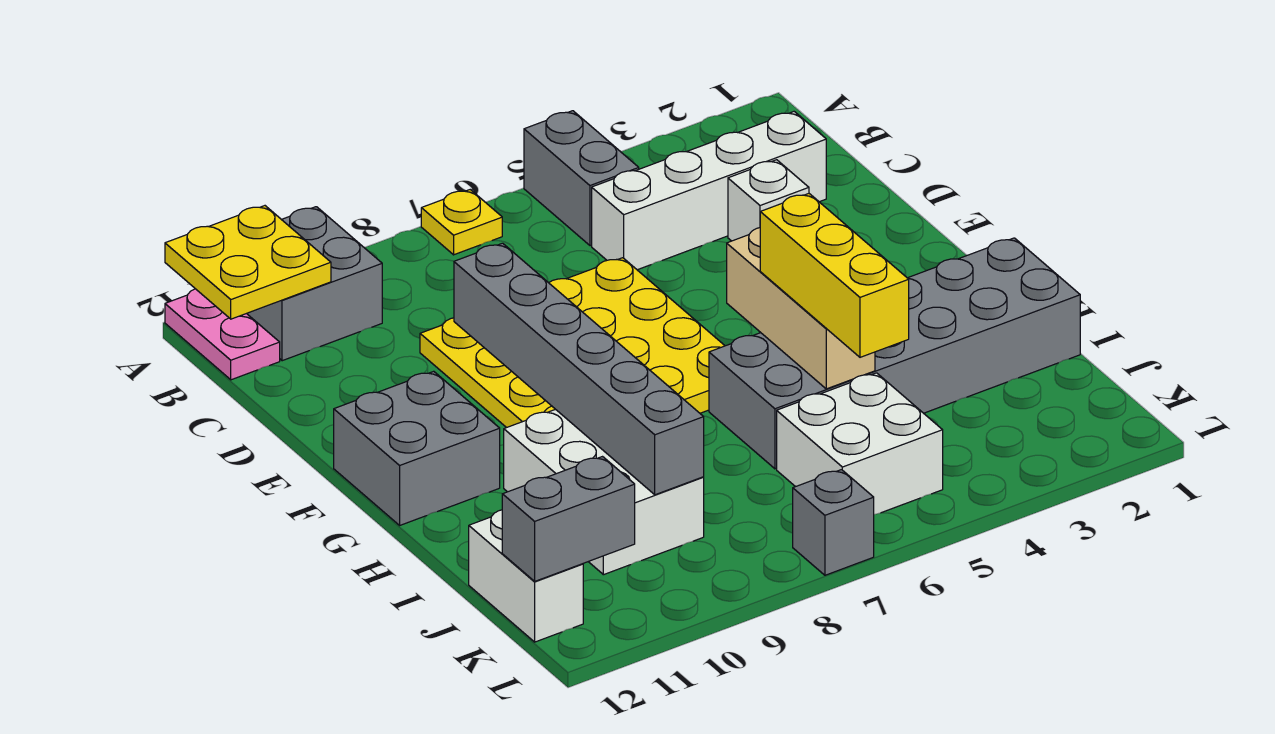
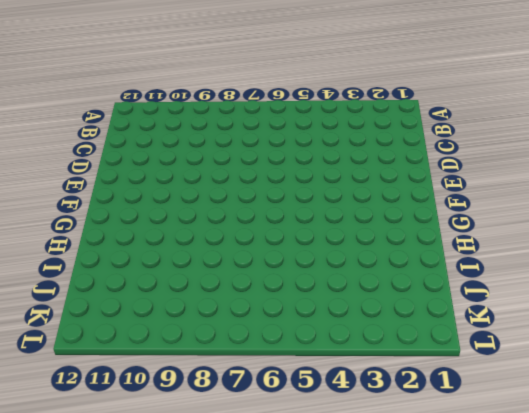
none -> grey brick A5:B5 level 1
none -> yellow plate A7 level 1
none -> grey brick A10:B11 level 1

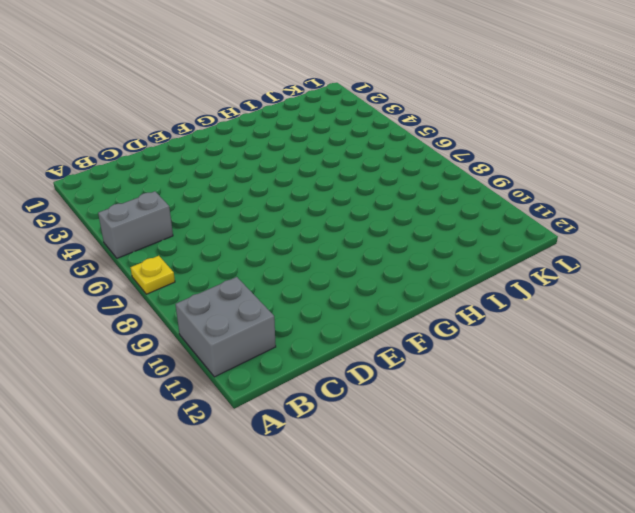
none -> pink plate A12:B12 level 1
none -> white brick C2:C5 level 1
none -> white brick D3 level 1

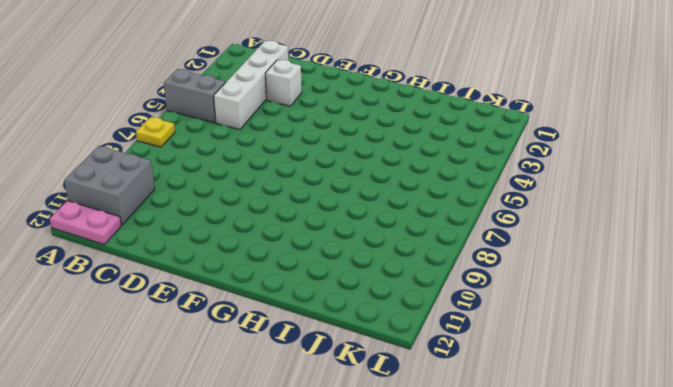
none -> yellow plate D6:G9 level 1
none -> grey brick F11:G12 level 1
none -> grey brick H1:I6 level 1

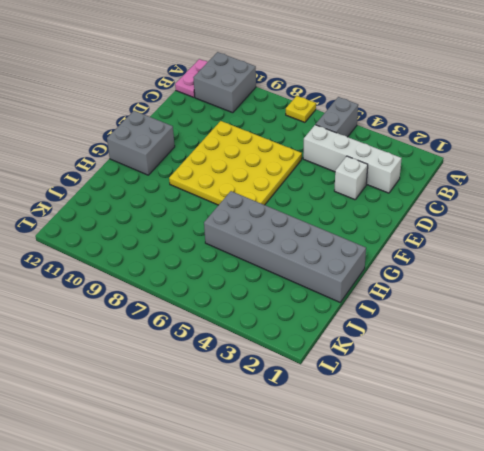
none -> white brick H9:J10 level 1
none -> white brick J5:K6 level 1
none -> white brick J12:K12 level 1

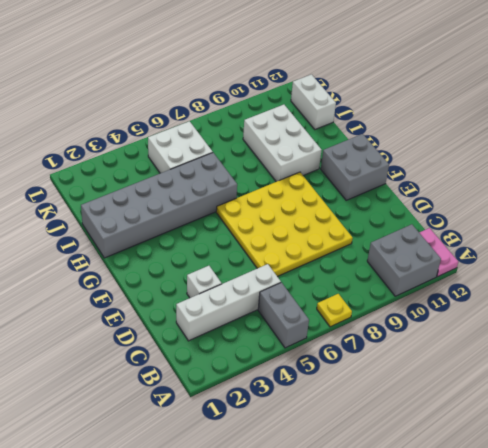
none -> grey brick L7 level 1
none -> yellow plate A11:B12 level 2
none -> grey brick E9:J9 level 2

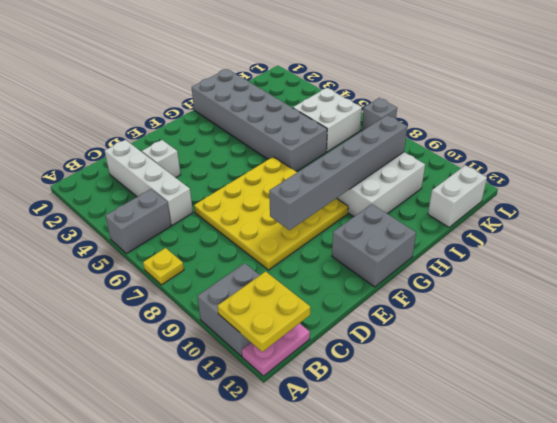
none -> tan brick G5:I5 level 2
none -> grey brick K11:K12 level 2
none -> yellow brick H5:J5 level 3

